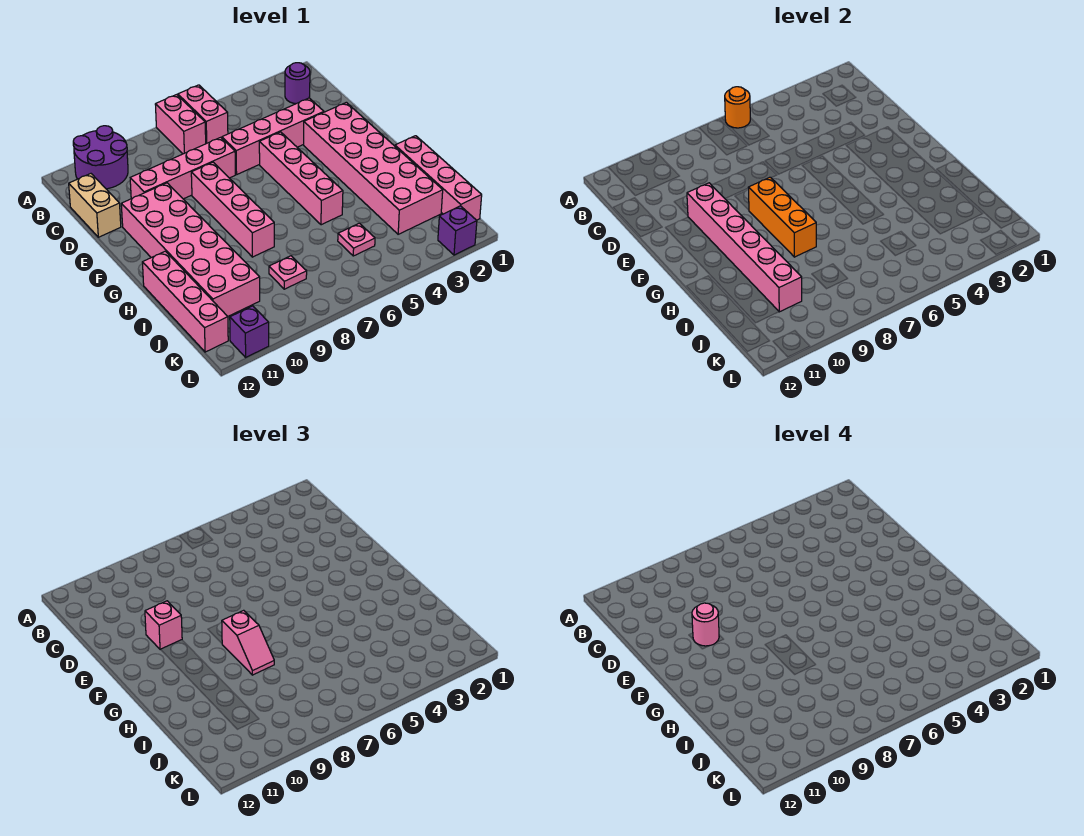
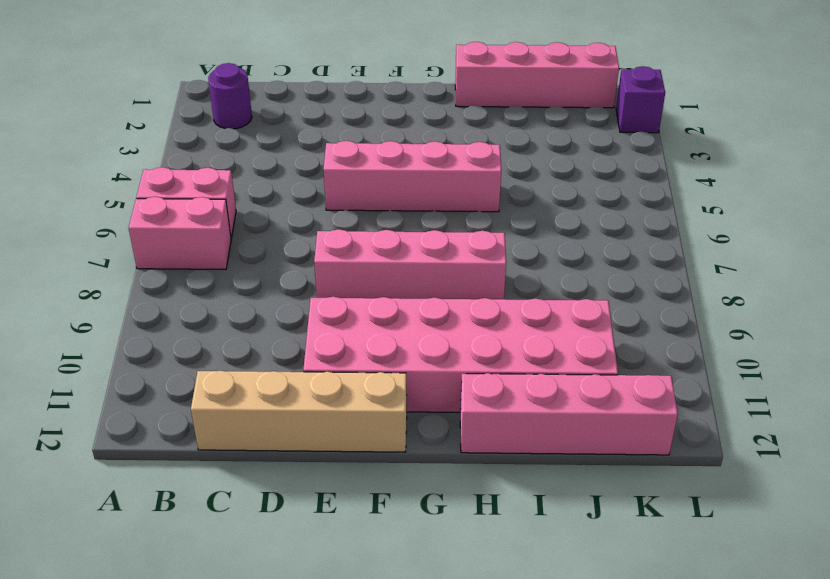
tan brick C12:F12 level 1 -> tan brick C12:D12 level 1
none -> purple round brick A10:B11 level 1
none -> pink brick D3:D6 level 1
none -> pink brick D7:D10 level 1

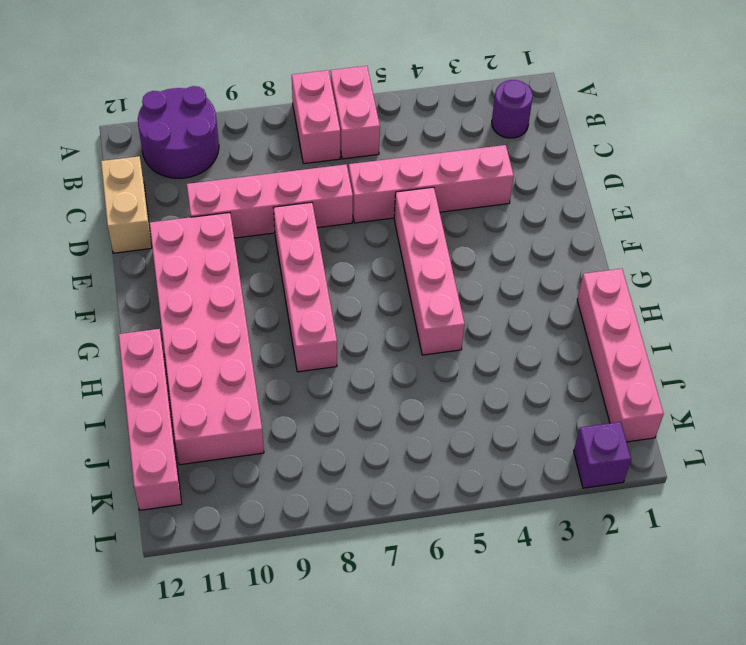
none -> pink brick E2:J3 level 1
none -> pink plate J5 level 1
none -> pink plate J8 level 1

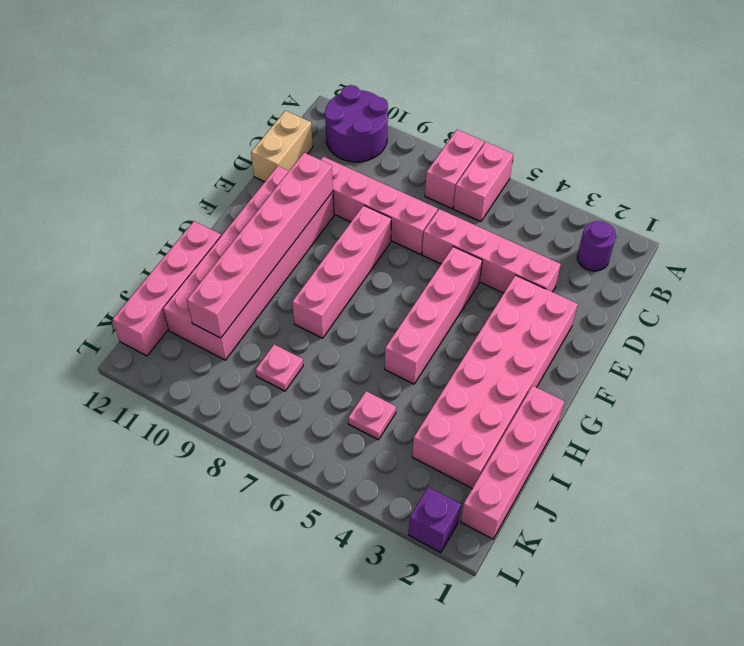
none -> purple brick L11 level 1
none -> orange round brick A6 level 2
none -> orange brick F8:H8 level 2

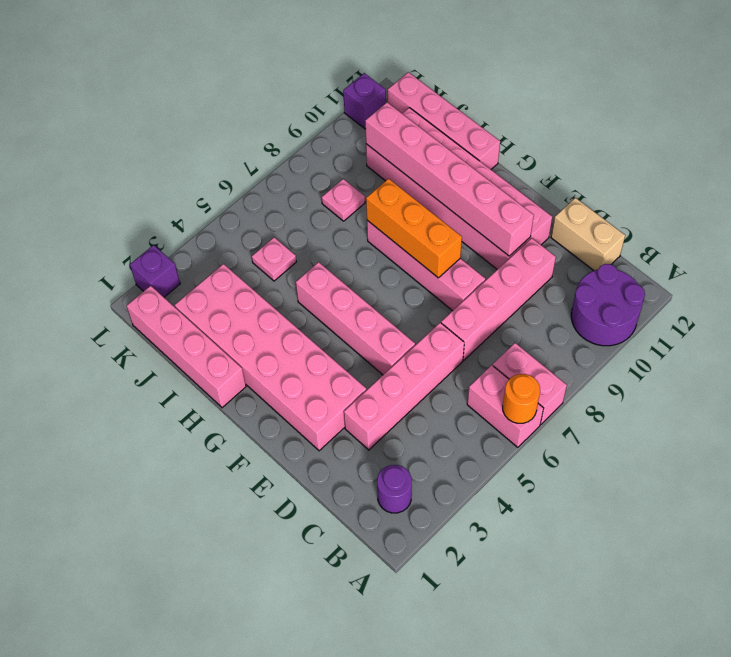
none -> pink brick E10 level 3
none -> pink slope G8:H8 level 3 top G
none -> pink round brick E10 level 4

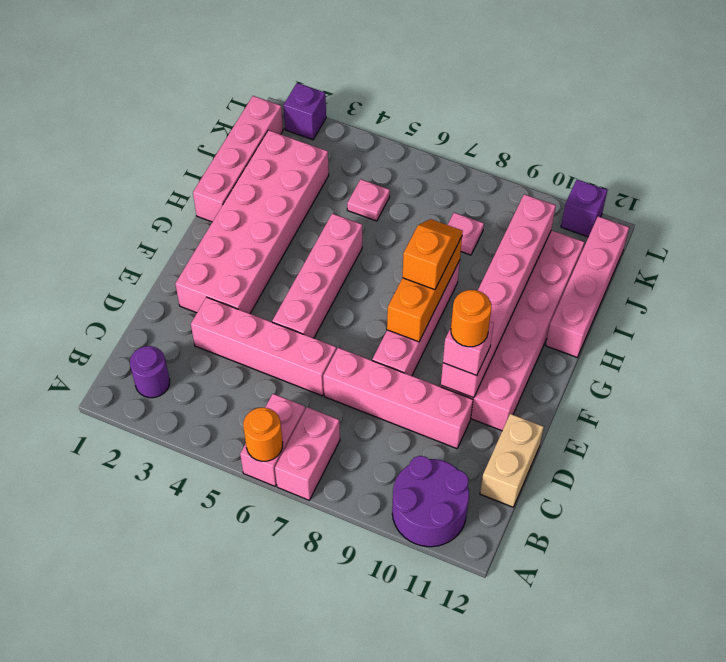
orange round brick E10 level 4 -> pink round brick E10 level 4
orange slope G8:H8 level 3 top G -> pink slope G8:H8 level 3 top G

